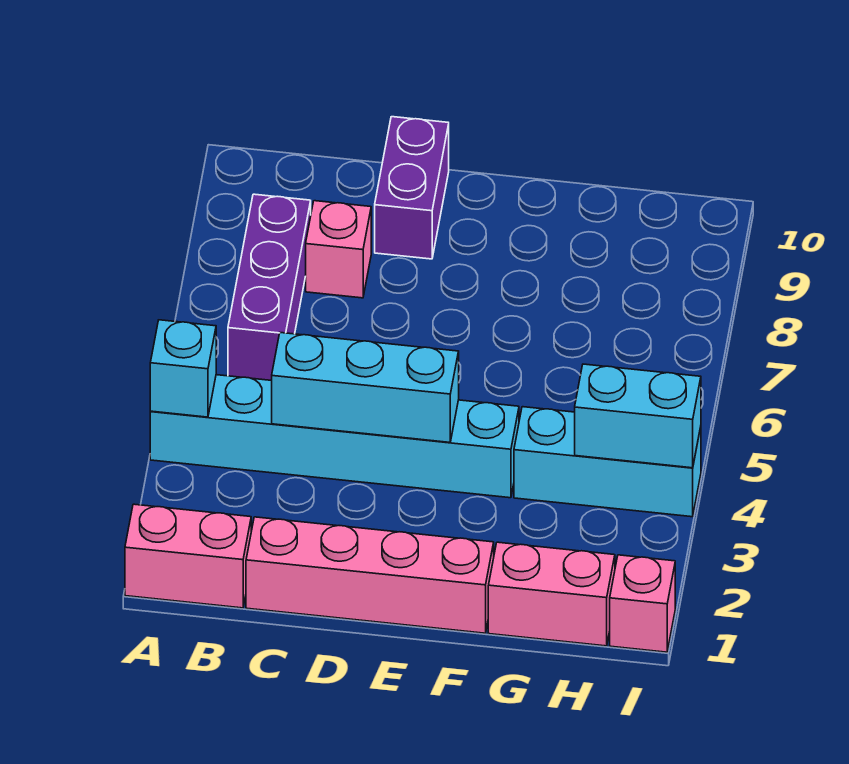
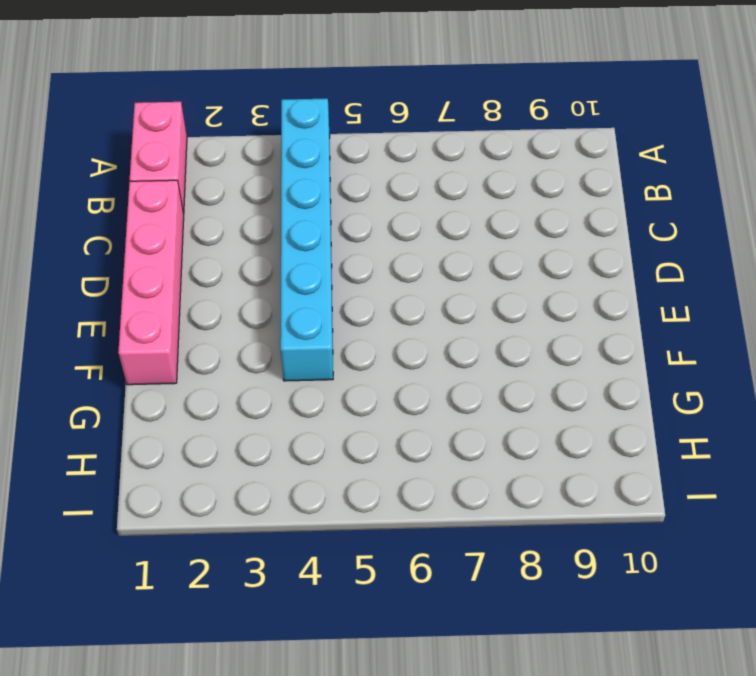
none -> purple brick B6:B8 level 1
none -> pink brick C8 level 1
none -> purple brick D9:D10 level 1

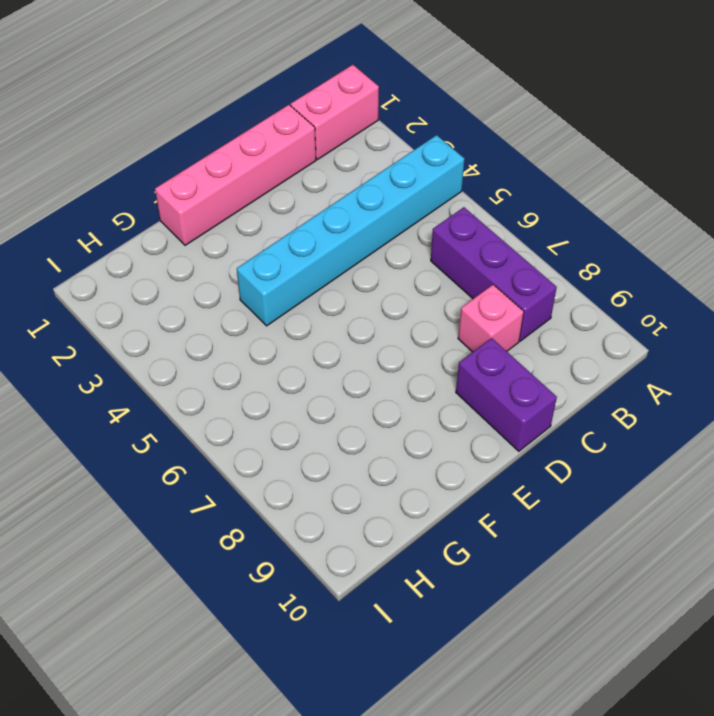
none -> pink brick G1:H1 level 1
none -> cyan brick G4:I4 level 1
none -> pink brick I1 level 1

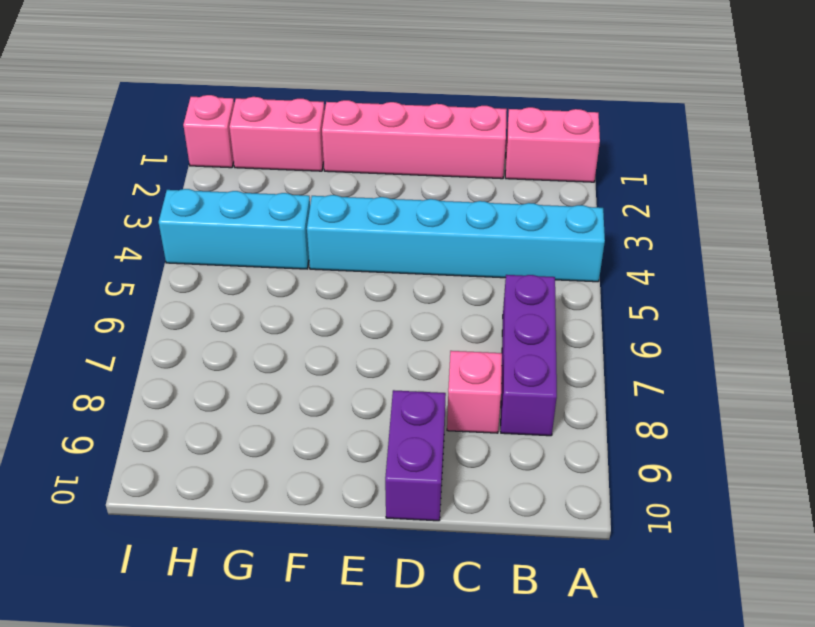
none -> cyan brick A4 level 2
none -> cyan brick C4:E4 level 2
none -> cyan brick H4:I4 level 2

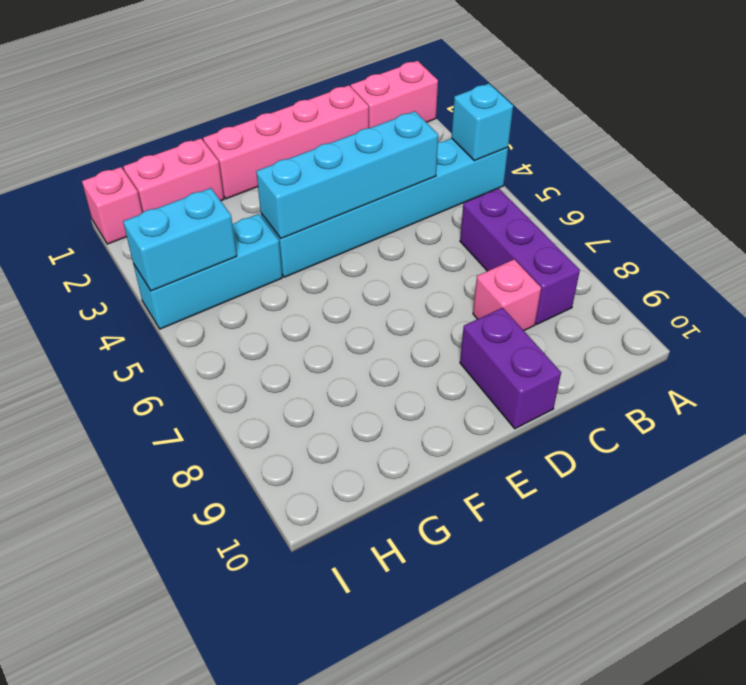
cyan brick C4:F4 level 2 -> cyan brick C4:E4 level 2

